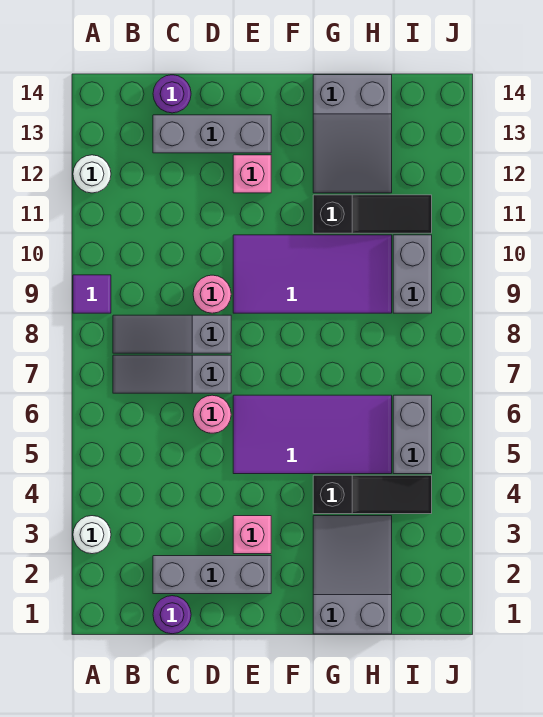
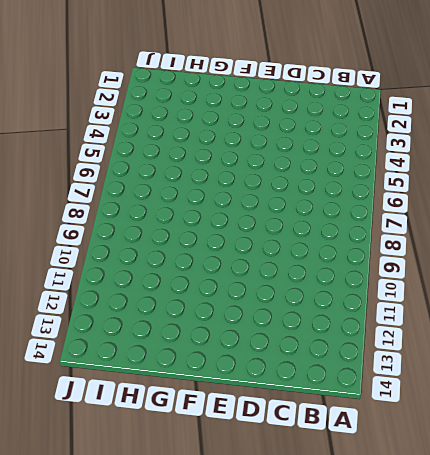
none -> white round brick A3 level 1
none -> purple tile A9 level 1
none -> white round brick A12 level 1

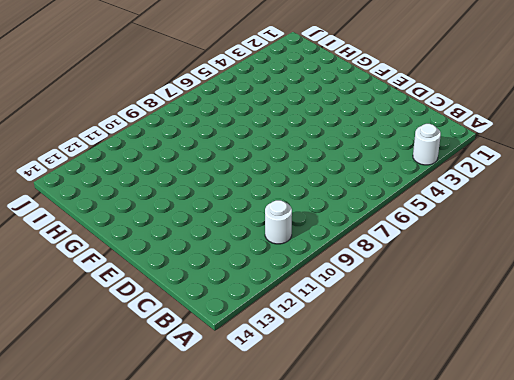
white round brick B10 level 1 -> white round brick A12 level 1
none -> purple tile A9 level 1
none -> grey slope B7:D7 level 1 top D
none -> grey slope B8:D8 level 1 top D

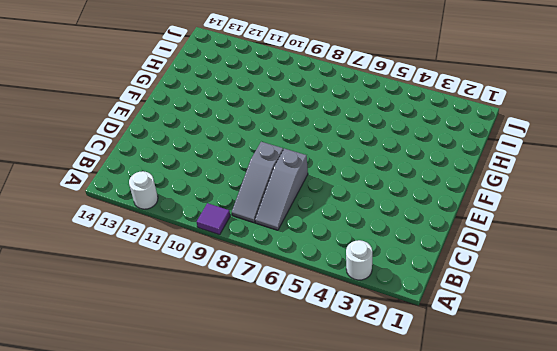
none -> purple round brick C1 level 1
none -> grey brick C2:E2 level 1
none -> grey brick C13:E13 level 1

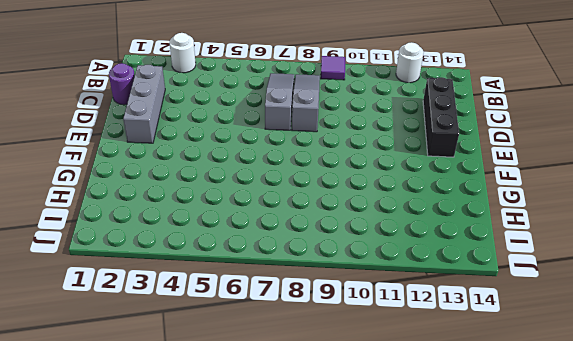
black brick C13:E13 level 1 -> grey brick C13:E13 level 1
none -> purple round brick C14 level 1
none -> pink round brick D6 level 1
none -> pink round brick D9 level 1

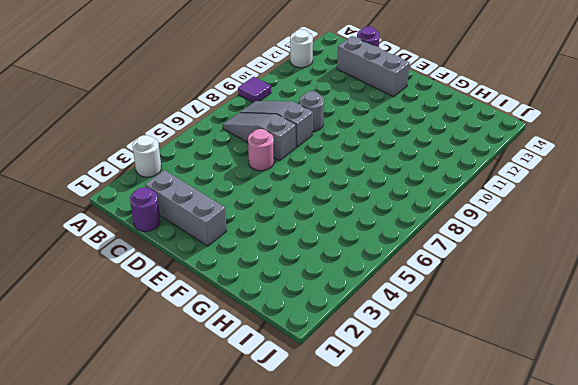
grey round brick D9 level 1 -> pink round brick D9 level 1
none -> pink brick E3 level 1
none -> purple tile E5:H6 level 1
none -> purple tile E9:H10 level 1

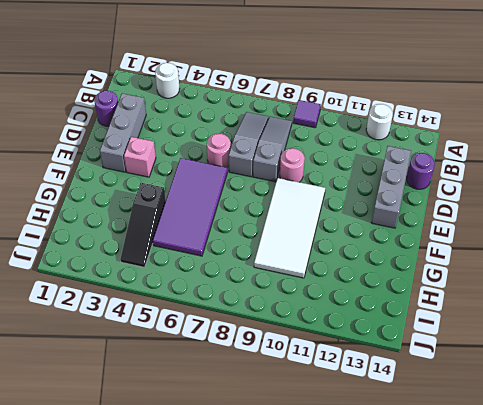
white tile E9:H10 level 1 -> purple tile E9:H10 level 1
none -> pink brick E12 level 1
none -> grey slope G1:H3 level 1 top 1
none -> black slope G11:I11 level 1 top G

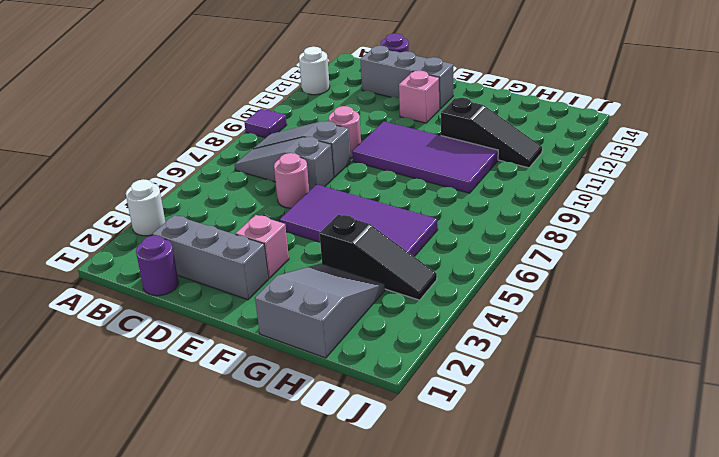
none -> grey slope G12:H14 level 1 top 14
none -> grey brick I5:I6 level 1
none -> grey brick I9:I10 level 1

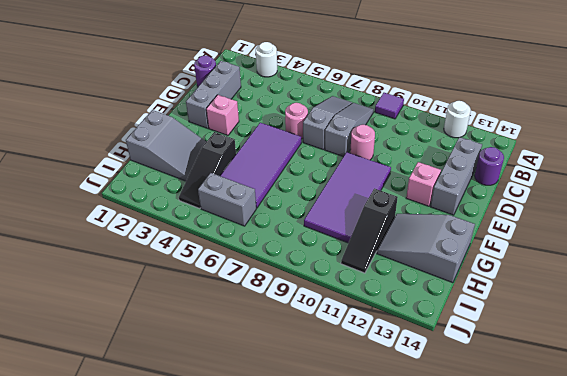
none -> grey brick I9:I10 level 1

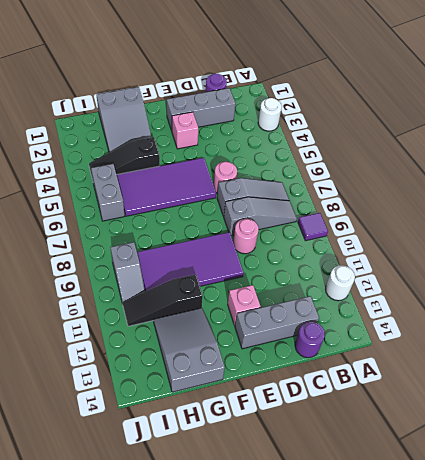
grey slope I9:I10 level 1 top 9 -> grey brick I9:I10 level 1

